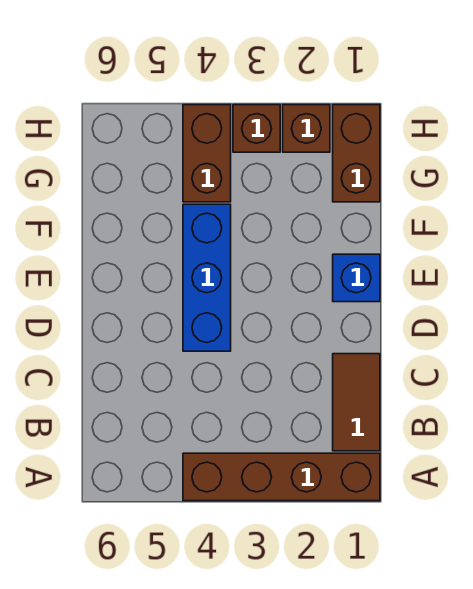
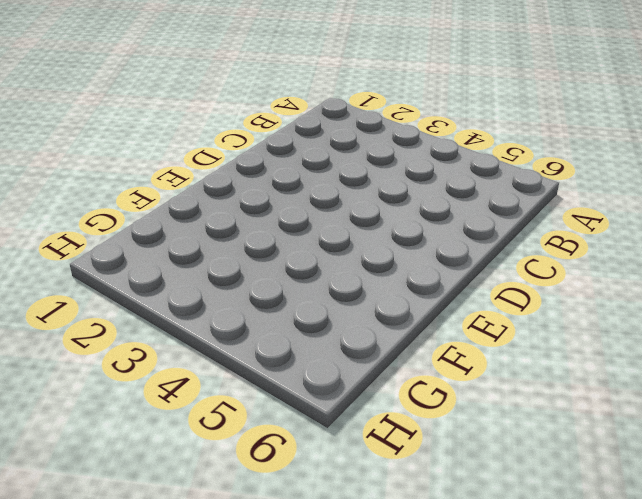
none -> brown brick A1:A4 level 1
none -> brown tile B1:C1 level 1

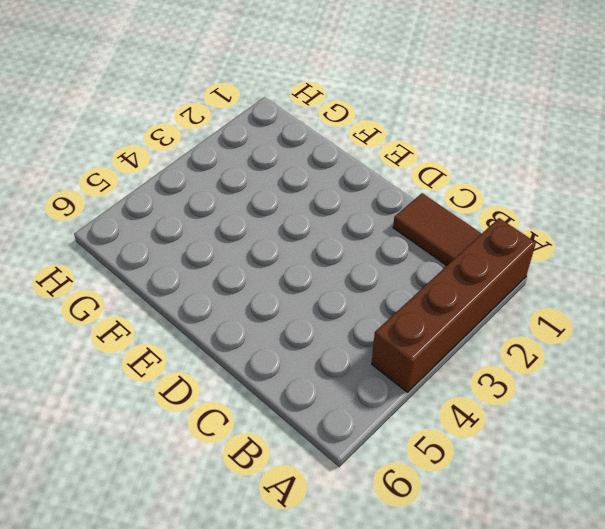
none -> blue brick D4:F4 level 1
none -> blue brick E1 level 1

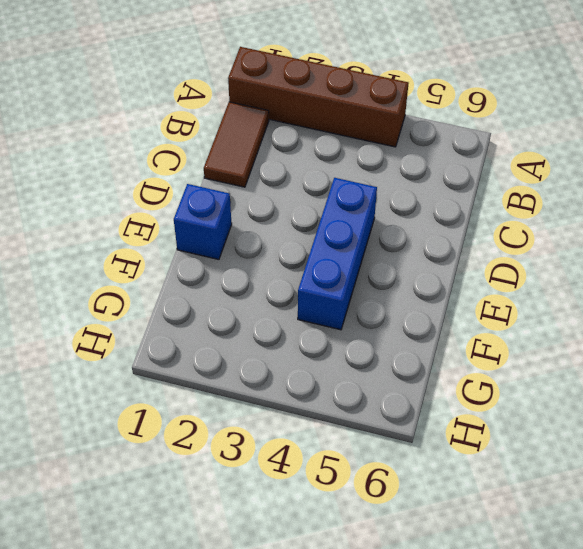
none -> brown brick G1:H1 level 1
none -> brown brick G4:H4 level 1

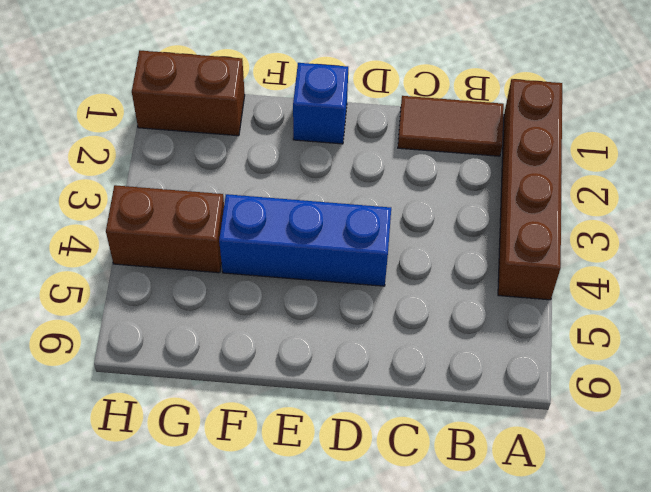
none -> brown brick H2 level 1
none -> brown brick H3 level 1

